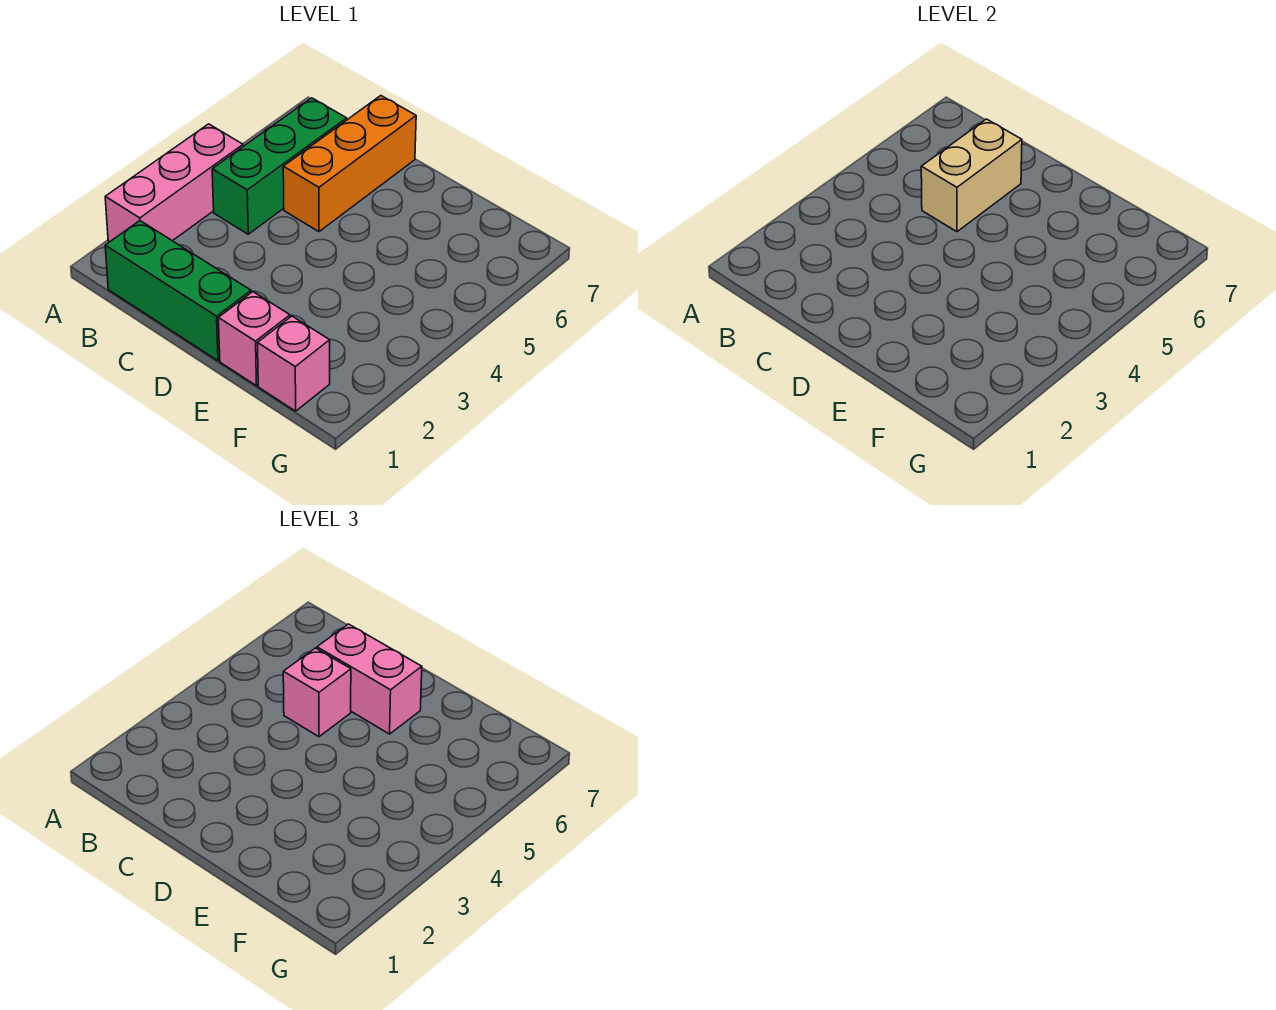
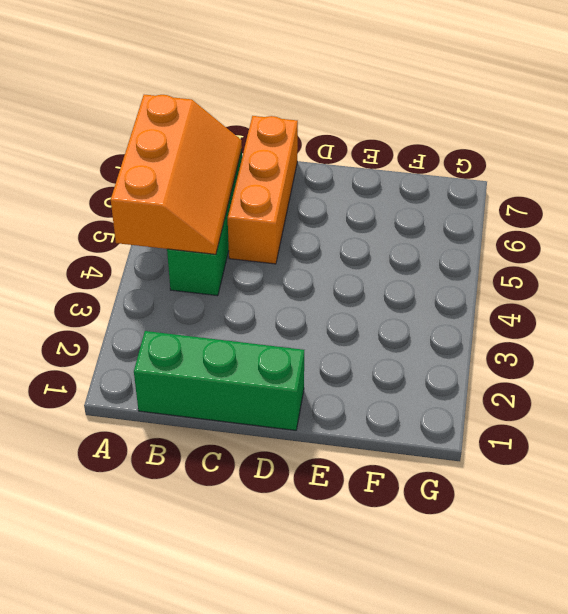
orange slope A4:B6 level 2 top A -> none
none -> pink brick A2:A4 level 1
none -> pink brick E1 level 1

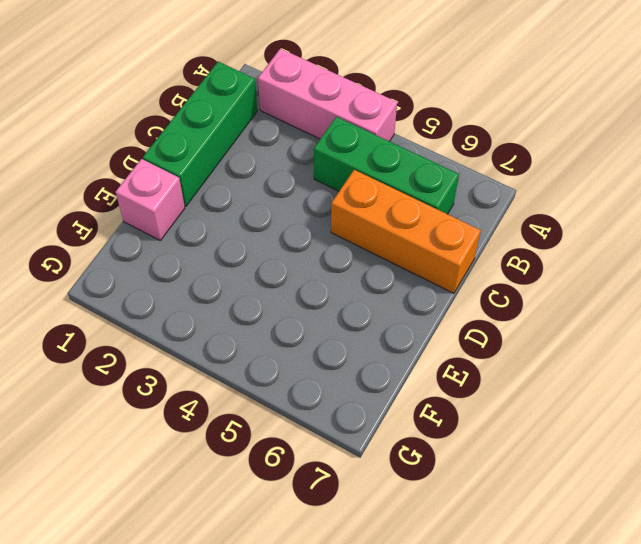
none -> pink brick F1 level 1
none -> tan brick C5:C6 level 2

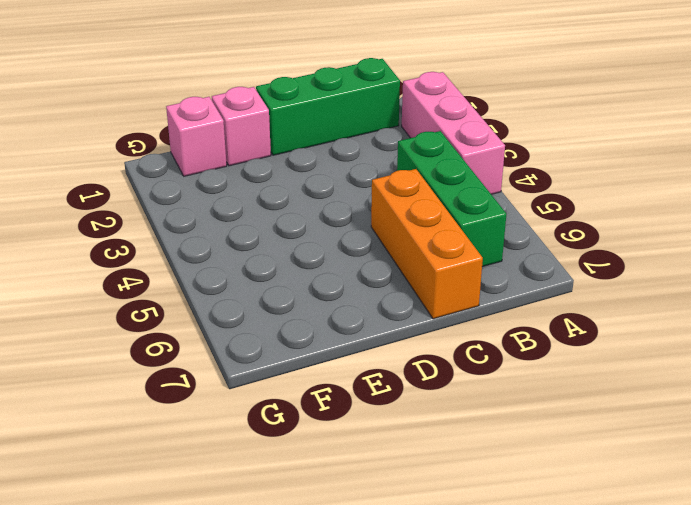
none -> tan brick C5:C6 level 2
none -> pink brick C5 level 3

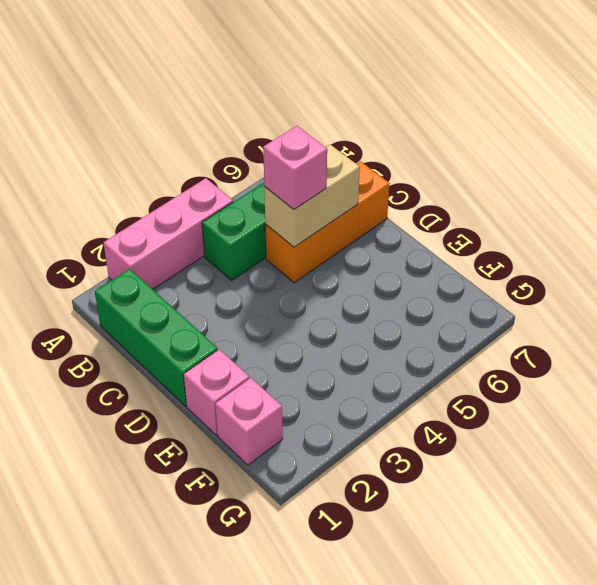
none -> pink brick C6:D6 level 3

